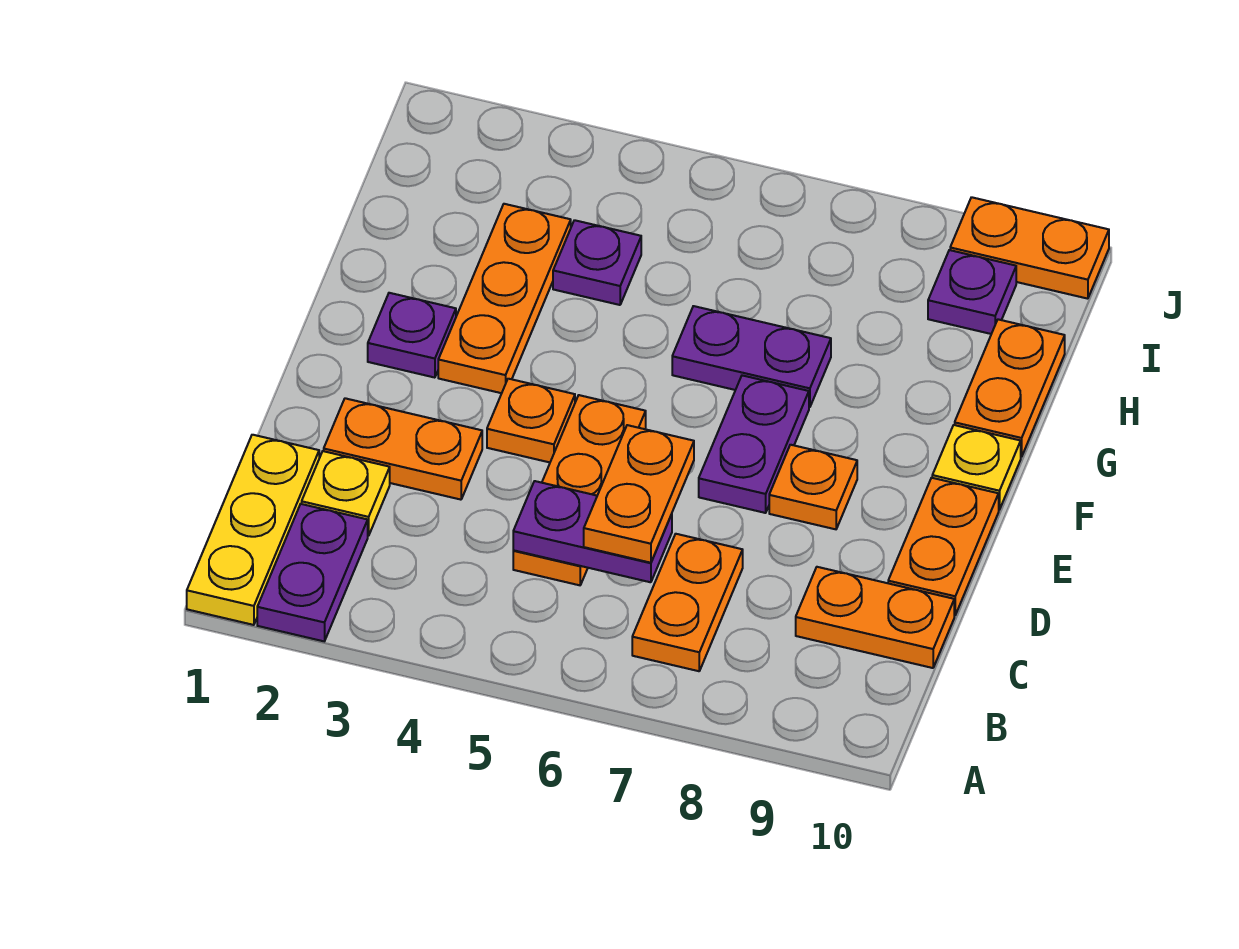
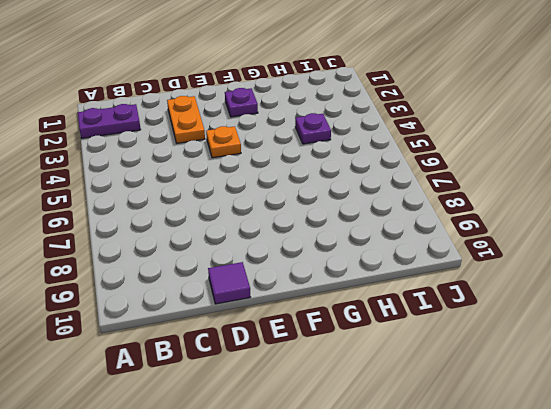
purple tile D10 level 1 -> orange plate D10:E10 level 1
none -> yellow plate A1:C1 level 1
none -> orange plate B7:C7 level 1
none -> yellow plate C2 level 1

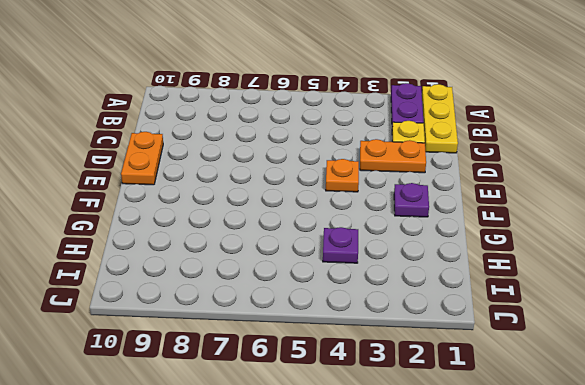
none -> orange plate B7:C7 level 1
none -> orange plate C5:E5 level 1
none -> orange plate C9:C10 level 1

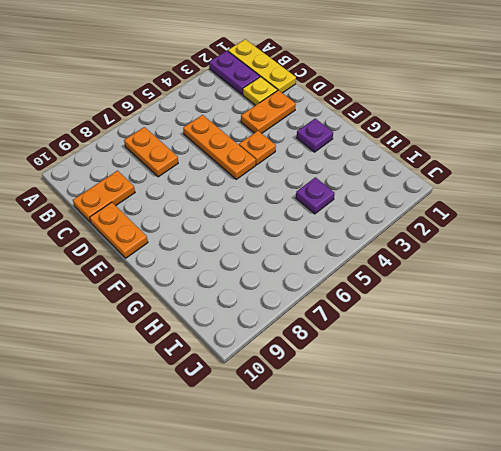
none -> purple plate E7:F7 level 1
none -> orange plate E8 level 1
none -> orange plate F3:H3 level 1

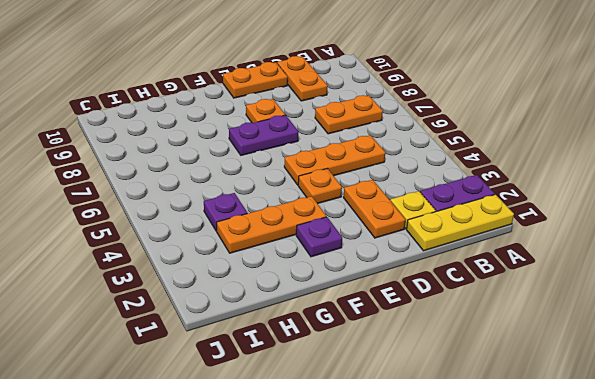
none -> yellow plate F10 level 1
none -> purple plate G6:G7 level 1
none -> orange plate G10:H10 level 1

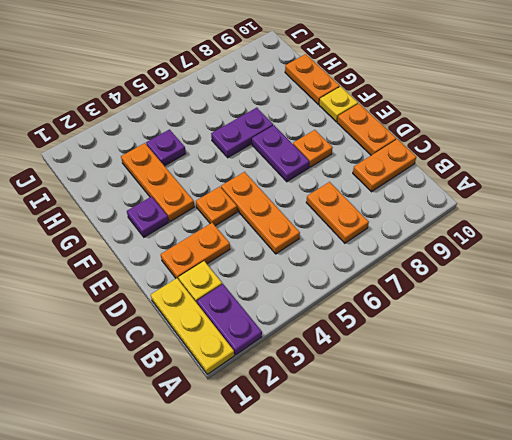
none -> purple plate I9 level 1
none -> orange plate J9:J10 level 1
none -> purple plate C5:C6 level 2

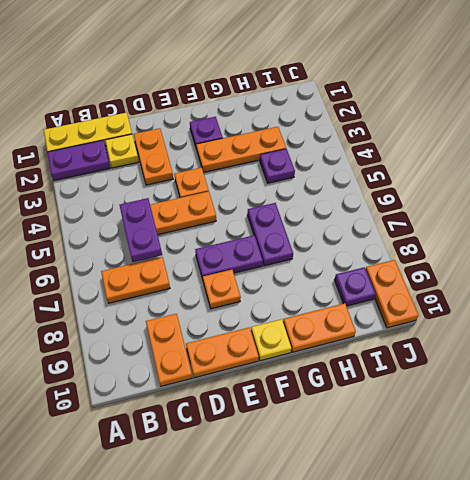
none -> orange plate C6:D6 level 3

